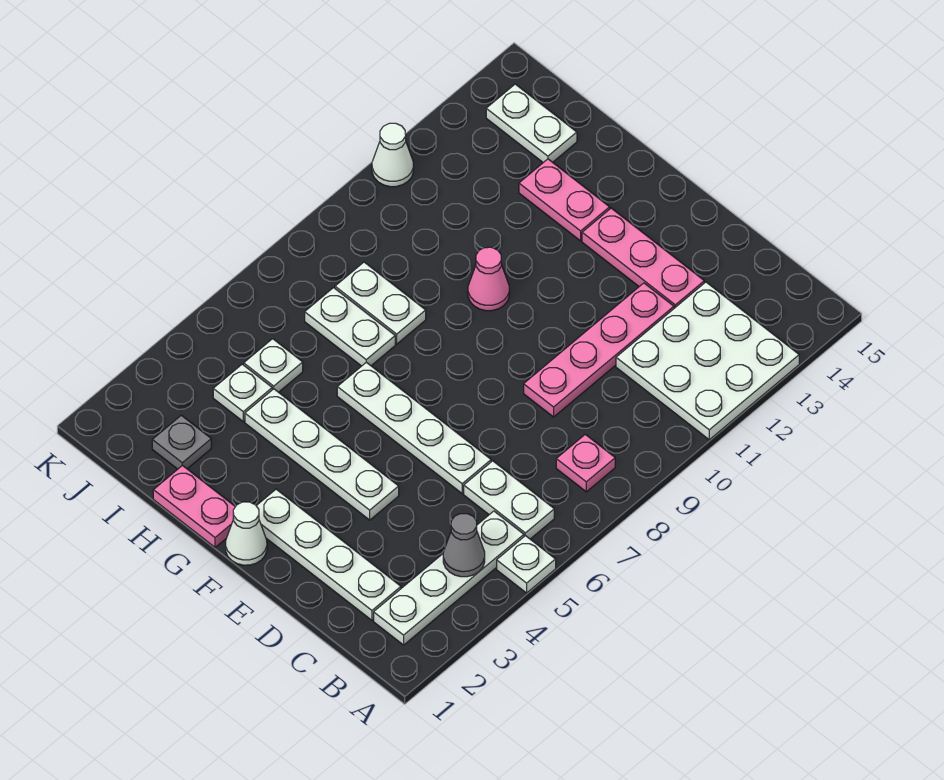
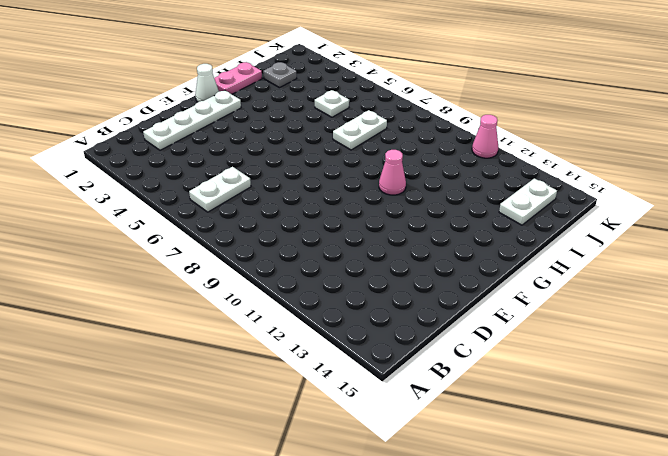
pink cone K11 level 1 -> white cone K11 level 1
none -> white plate A5 level 1
none -> white plate A11:C13 level 1
none -> white plate B2:B5 level 1

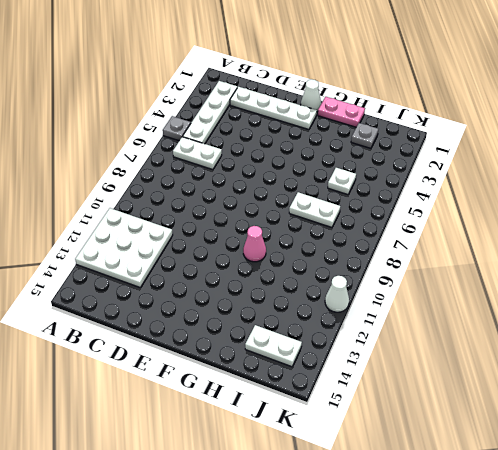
grey plate A5 level 1 -> white plate A5 level 1
none -> pink plate B8 level 1
none -> white plate D6:G6 level 1
none -> pink plate D9:D12 level 1

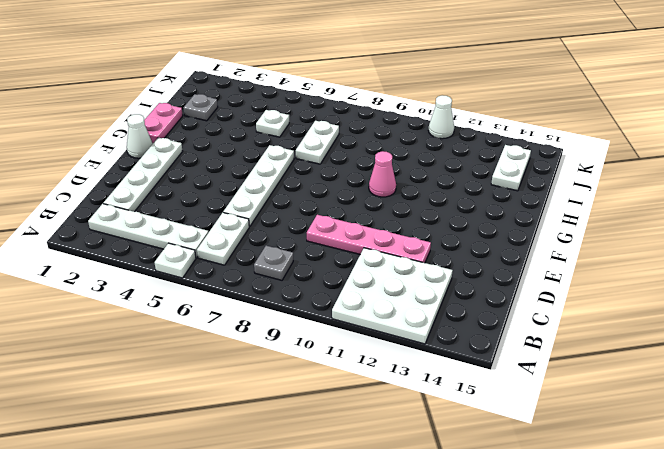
grey plate B8 level 1 -> pink plate B8 level 1
none -> pink plate D13:F13 level 1
none -> white plate E4:H4 level 1
none -> pink plate G13:H13 level 1

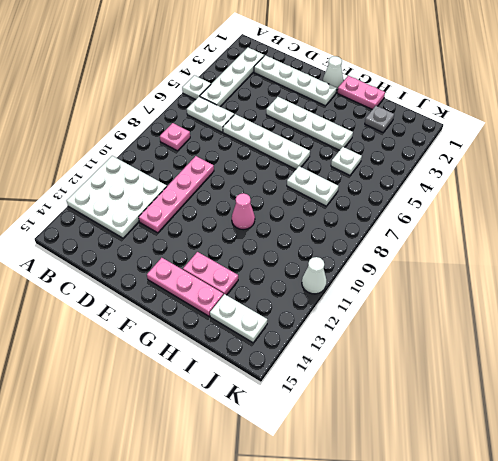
pink plate F14:H14 level 1 -> pink plate D13:F13 level 1
none -> white plate H8:I8 level 1
none -> white plate I4 level 1
none -> grey cone B4 level 2

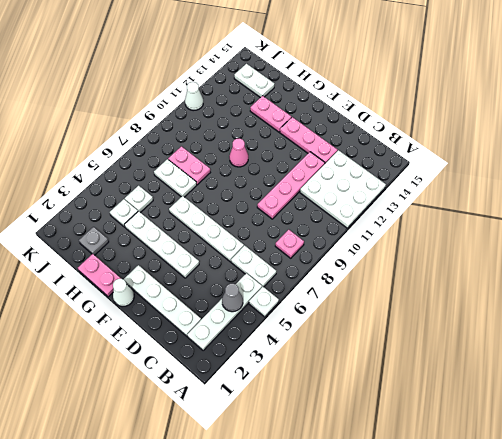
pink plate H8:I8 level 1 -> white plate H8:I8 level 1

